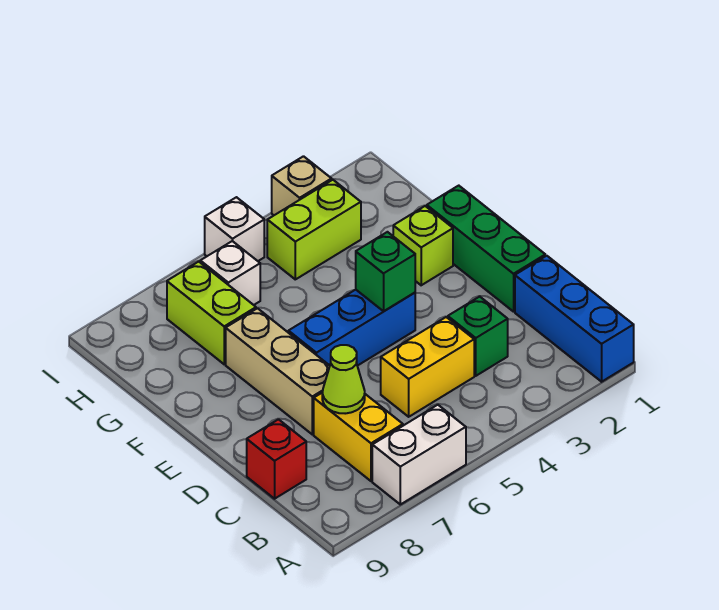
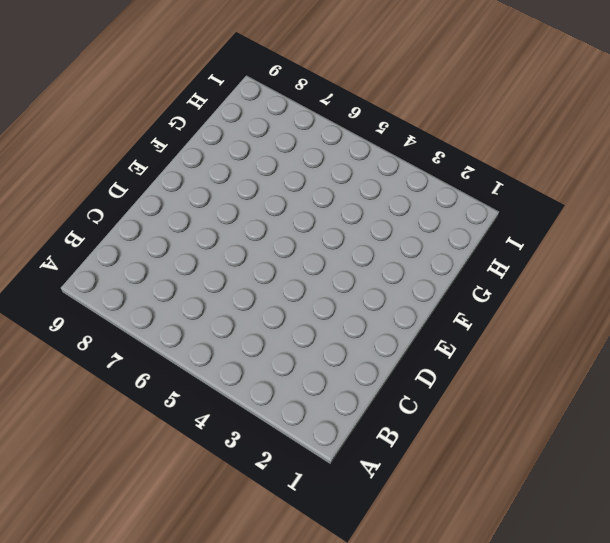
none -> blue brick A1:C1 level 1
none -> white brick A6:A7 level 1
none -> yellow brick B7:C7 level 1

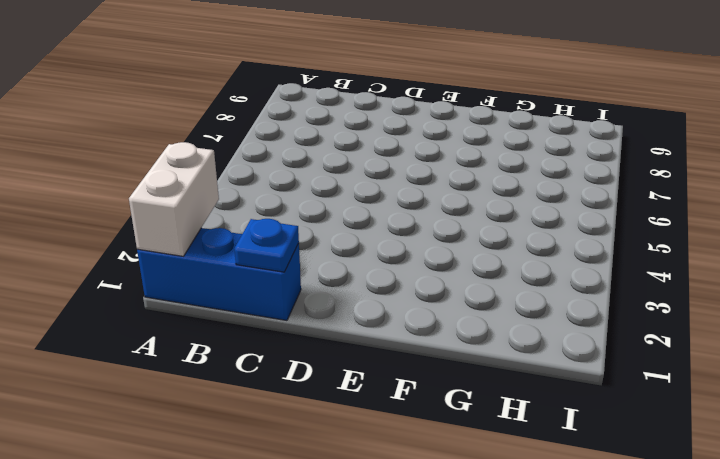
white brick A1:A2 level 2 -> white brick A6:A7 level 1
blue plate C1 level 2 -> none
none -> yellow brick B7:C7 level 1
none -> green brick C3 level 1
none -> yellow brick C4:C5 level 1

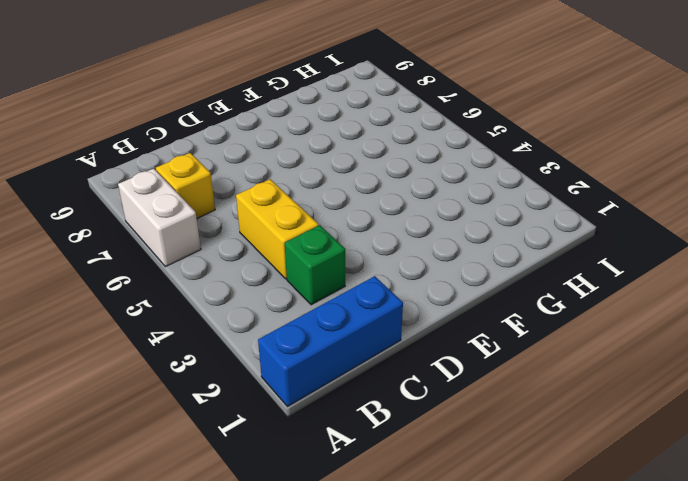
yellow brick B7 level 1 -> yellow brick B7:C7 level 1
none -> red brick C9 level 1
none -> green brick D1:F1 level 1
none -> tan brick D7:F7 level 1

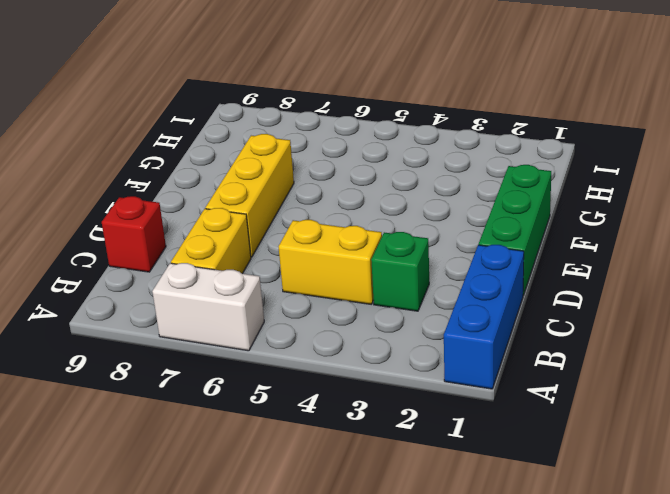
yellow brick D7:F7 level 1 -> tan brick D7:F7 level 1
none -> blue brick E4:E6 level 1
none -> lime brick F2 level 1
none -> lime brick G7:H7 level 1

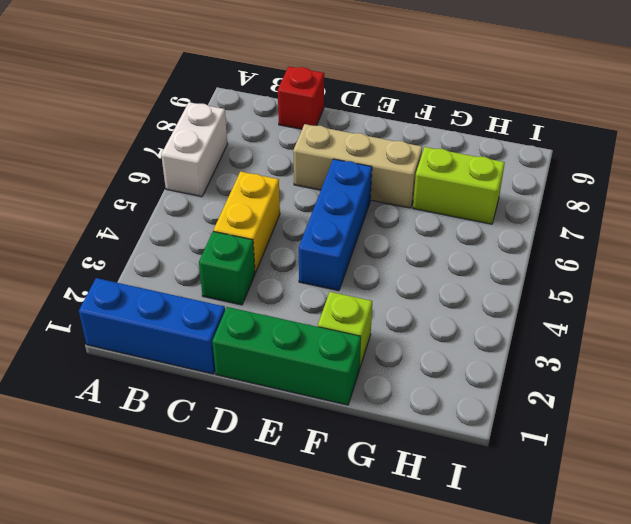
none -> yellow brick B7:C7 level 1
none -> lime brick H3:H4 level 1
none -> white brick H6 level 1

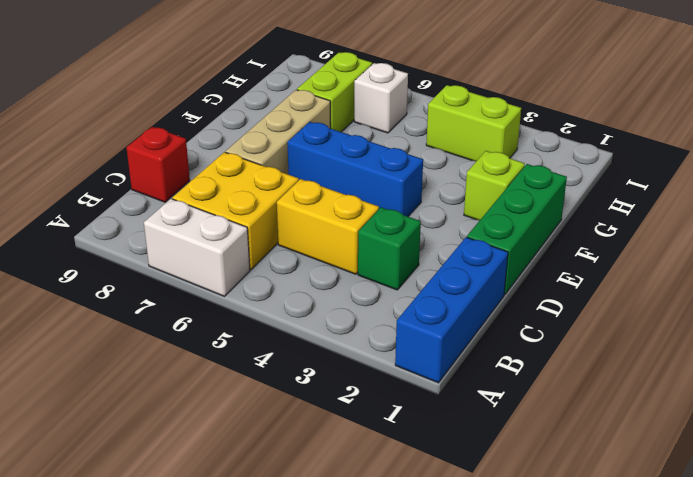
yellow brick B6:C7 level 1 -> yellow brick B7:C7 level 1
none -> tan brick I3 level 1
none -> white brick I5 level 1
none -> lime cone C7 level 2

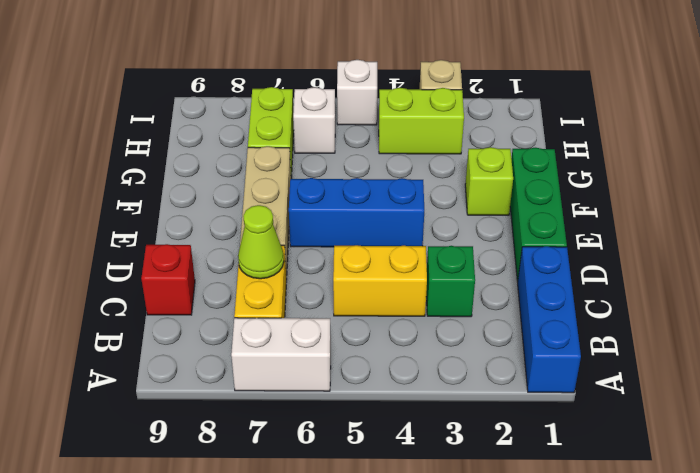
none -> green brick E4 level 2

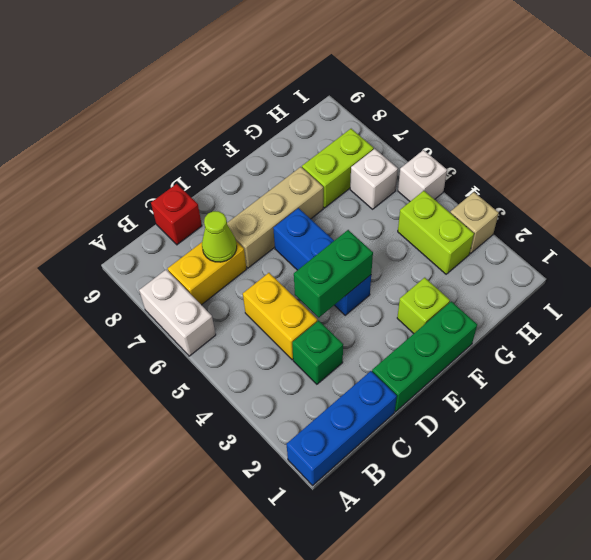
green brick D4:E4 level 2 -> green brick E4 level 2

